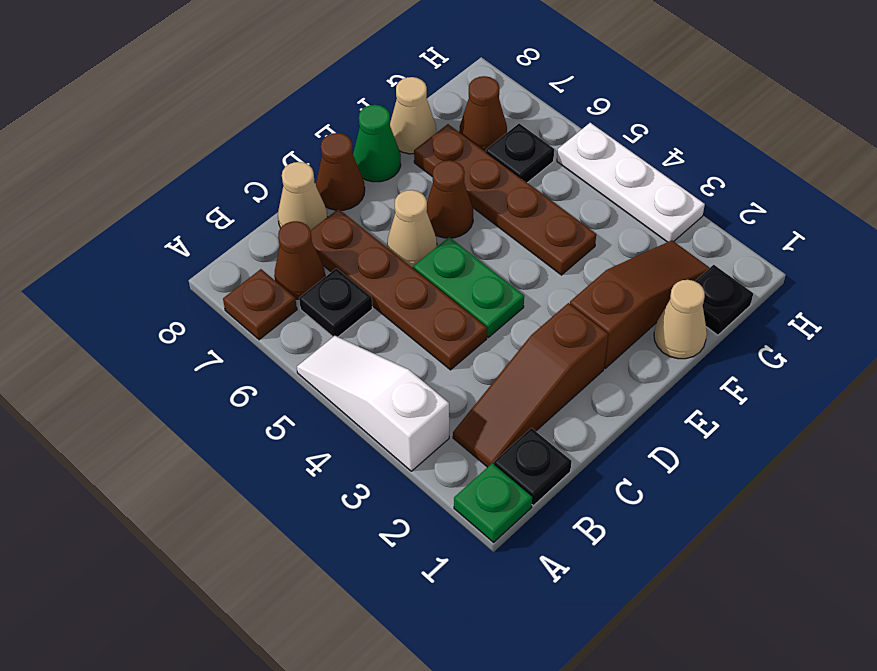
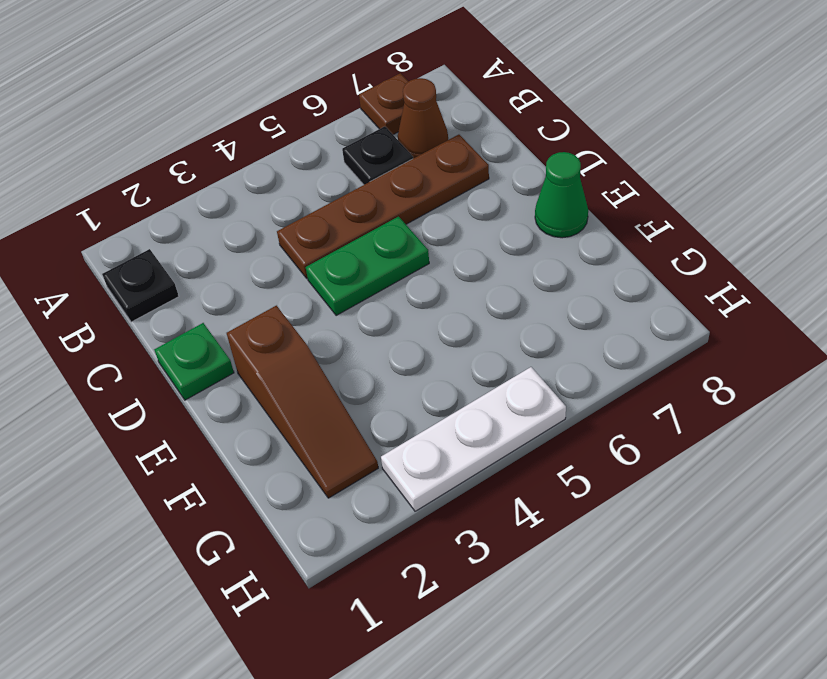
green plate D1 level 1 -> green plate A1 level 1
none -> white slope A3:A5 level 1 top 3
none -> brown slope B2:D2 level 1 top D
none -> tan cone C8 level 1

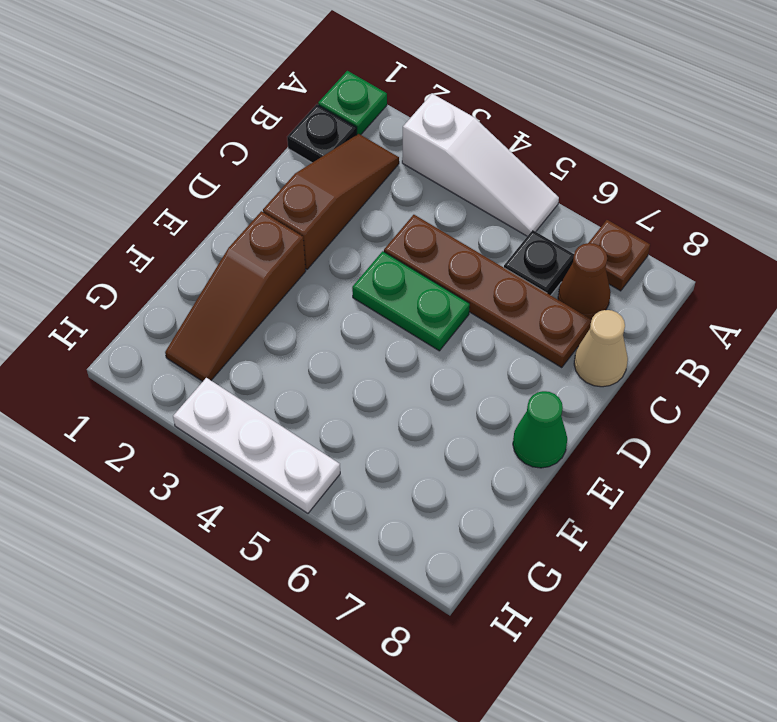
none -> tan cone D6 level 1
none -> brown cone D8 level 1
none -> brown cone E6 level 1

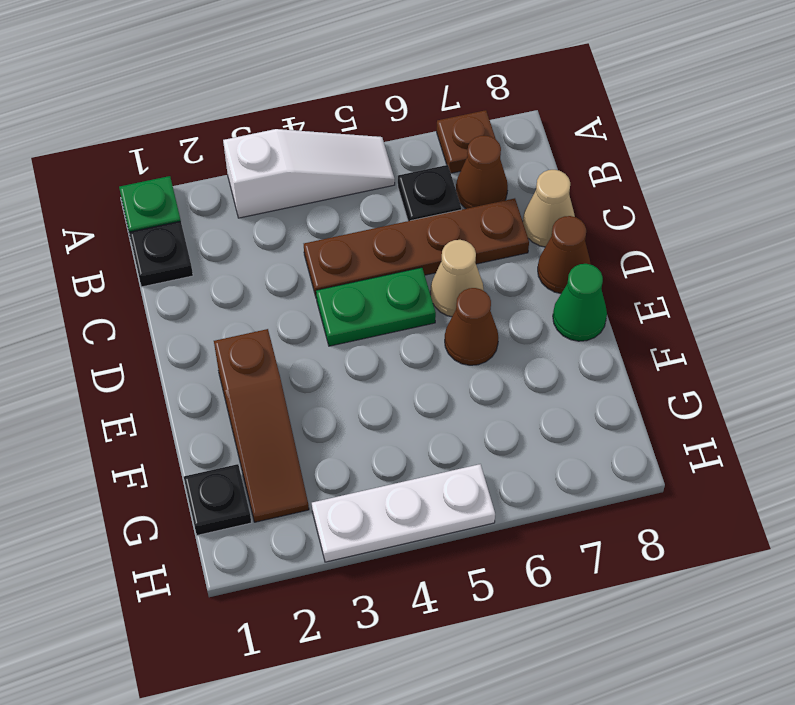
none -> brown slope B2:D2 level 1 top D
none -> tan cone F1 level 1
none -> brown plate F4:F7 level 1

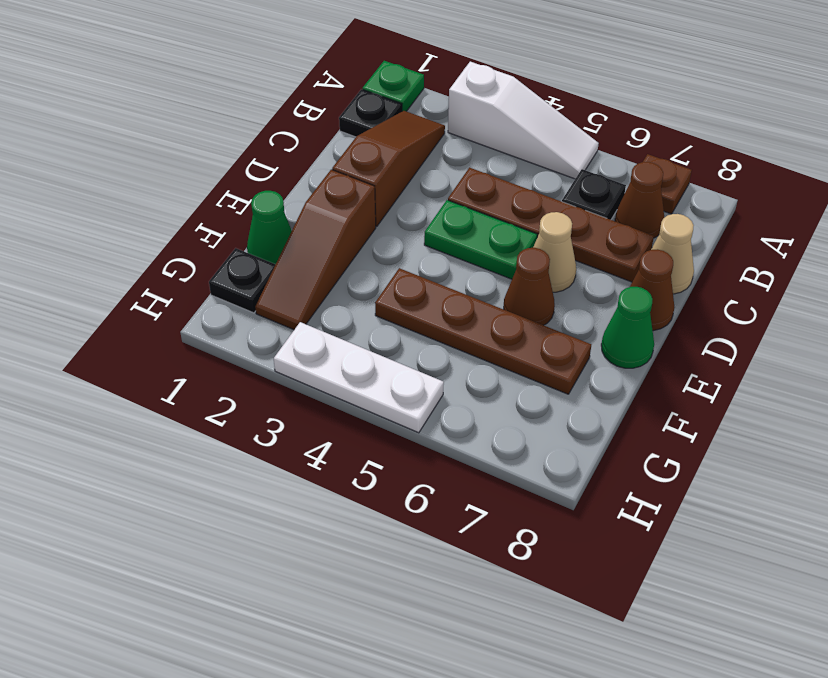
green cone F1 level 1 -> tan cone F1 level 1
none -> tan cone F8 level 1
none -> black plate G6 level 1
none -> brown cone G7 level 1

